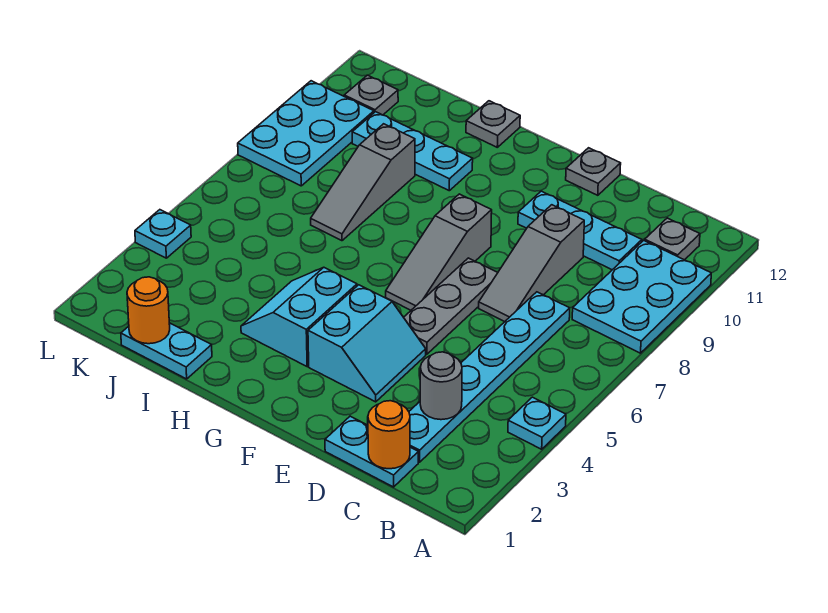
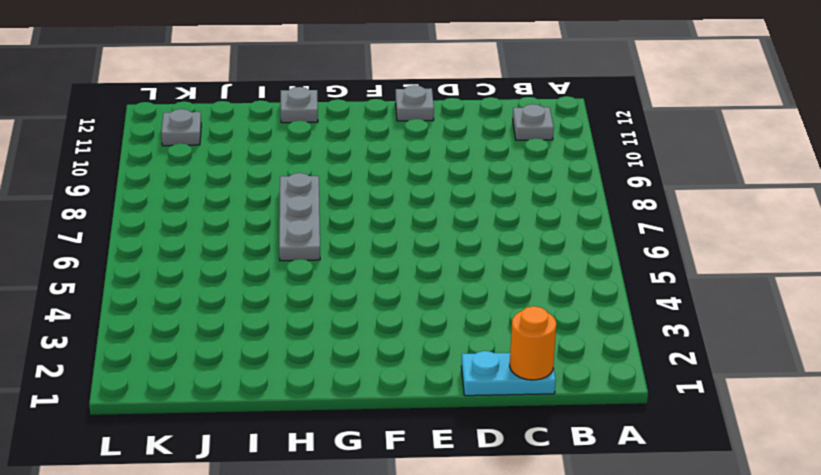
grey plate H6:H8 level 1 -> grey plate E5:E7 level 1
none -> cyan plate A4 level 1
none -> cyan plate A8:B10 level 1
none -> cyan plate C2:C7 level 1

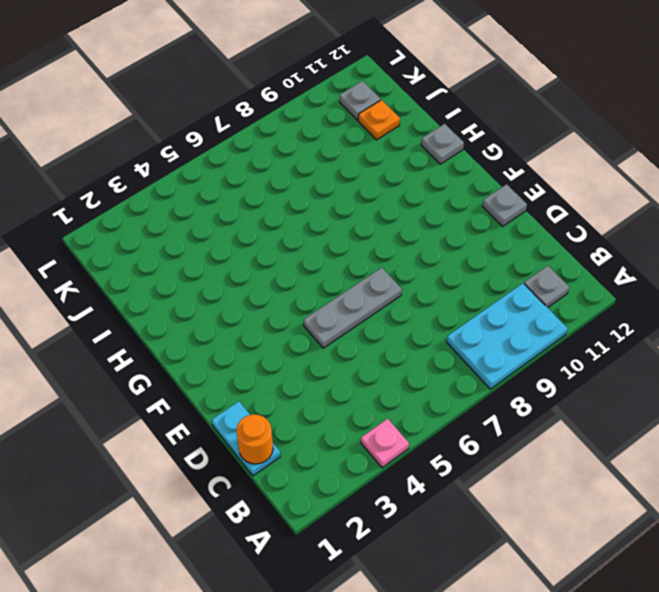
pink plate A4 level 1 -> cyan plate A4 level 1
orange plate J11 level 1 -> none
none -> cyan plate C2:C7 level 1
none -> cyan plate C10:E10 level 1
none -> grey slope D7:D9 level 1 top 9

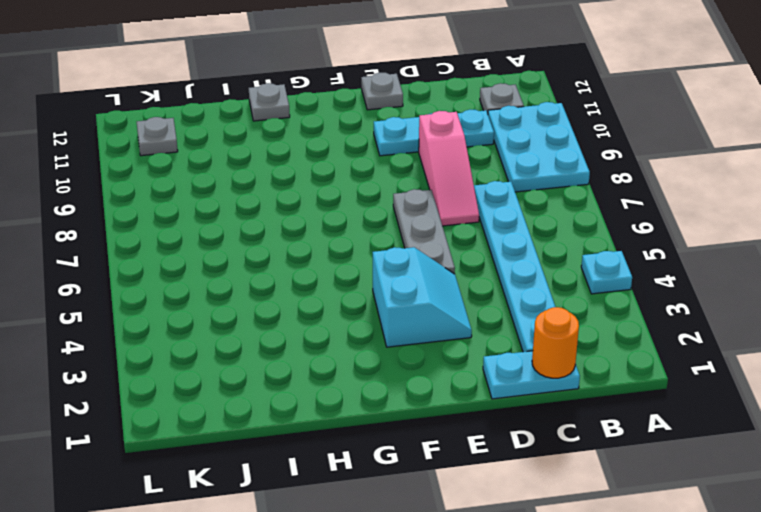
pink slope D7:D9 level 1 top 9 -> grey slope D7:D9 level 1 top 9
none -> grey slope F6:F8 level 1 top 8
none -> cyan slope G3:H4 level 1 top G
none -> cyan plate H10:J10 level 1

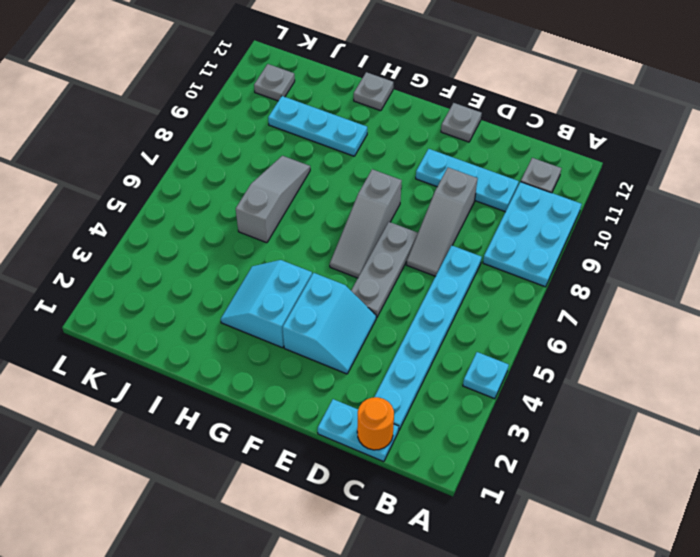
grey slope I6:I8 level 1 top 6 -> grey slope I7:I9 level 1 top 9
none -> cyan plate I1:J1 level 1
none -> cyan plate K8:L10 level 1
none -> cyan plate L4 level 1

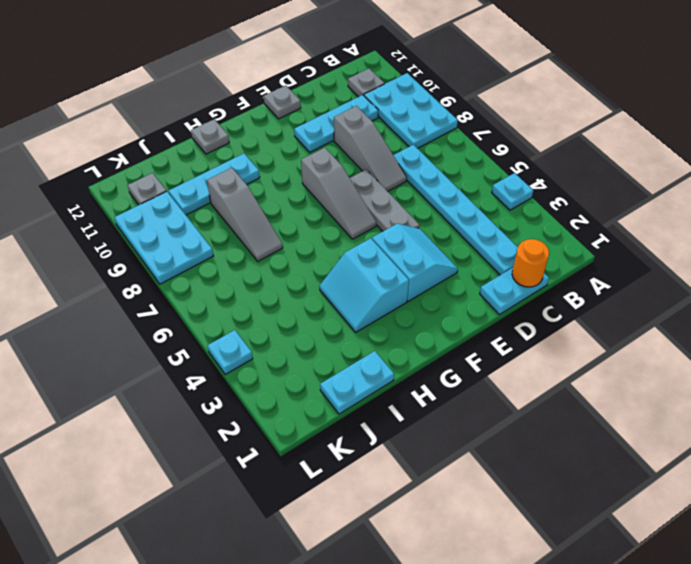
none -> grey round brick C3 level 2
none -> orange round brick J1 level 2

